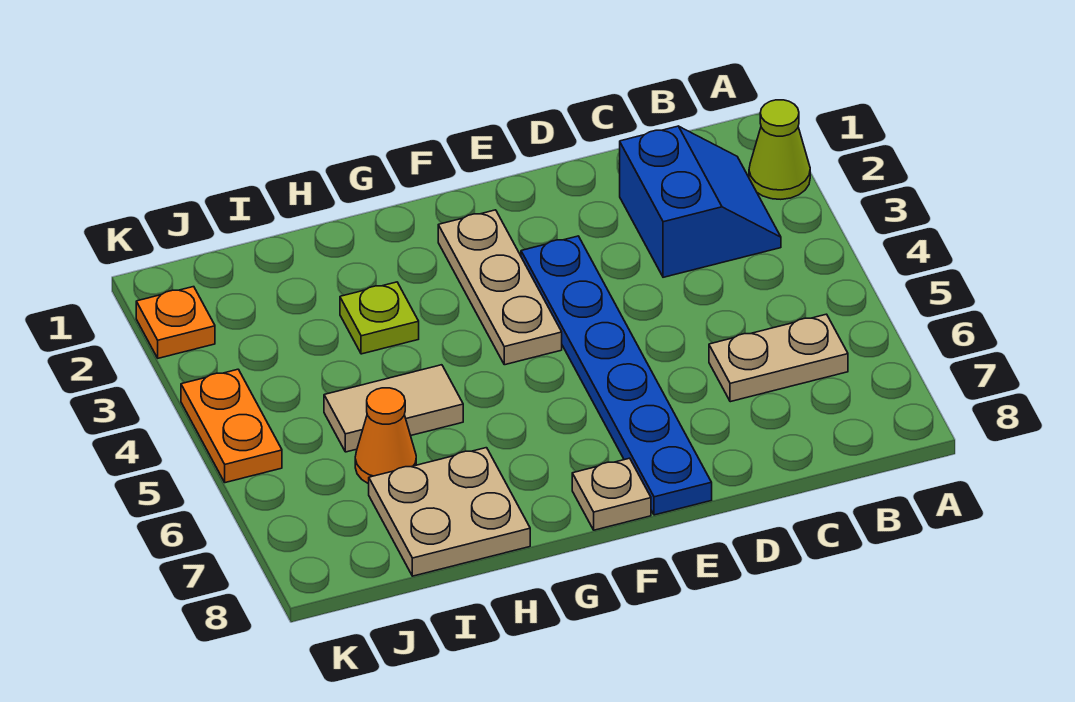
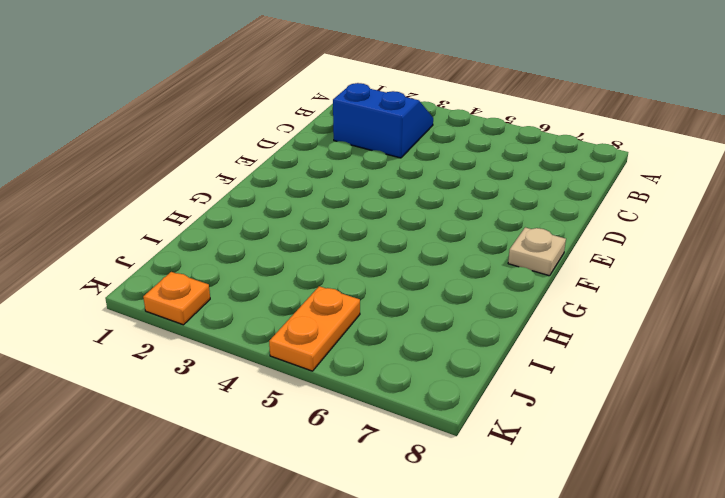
orange plate J5:K5 level 1 -> orange plate K4:K5 level 1
none -> lime cone A2 level 1
none -> tan plate B6:C6 level 1
none -> blue plate E3:E8 level 1

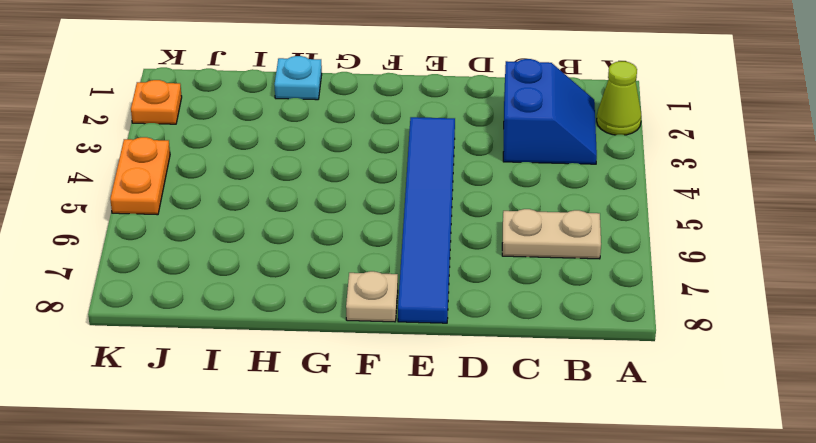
blue tile E3:E8 level 1 -> blue plate E3:E8 level 1
cyan plate H1 level 1 -> none
none -> tan plate F2:F4 level 1
none -> lime plate H3 level 1
none -> tan tile H5:I5 level 1

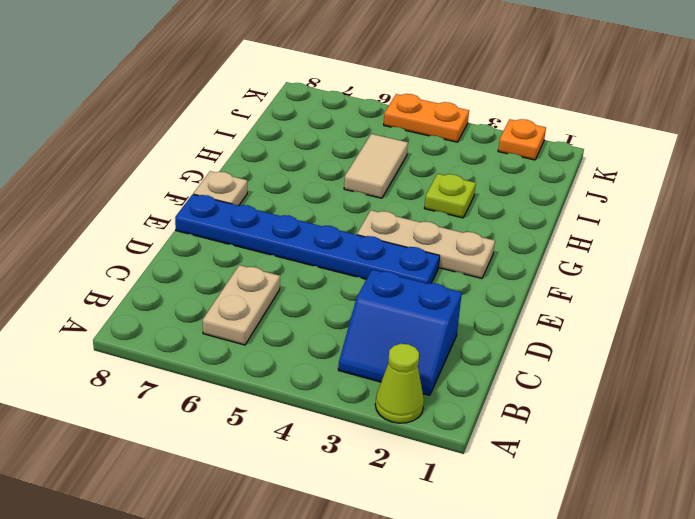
none -> tan plate H7:I8 level 1
none -> orange cone I6 level 1

